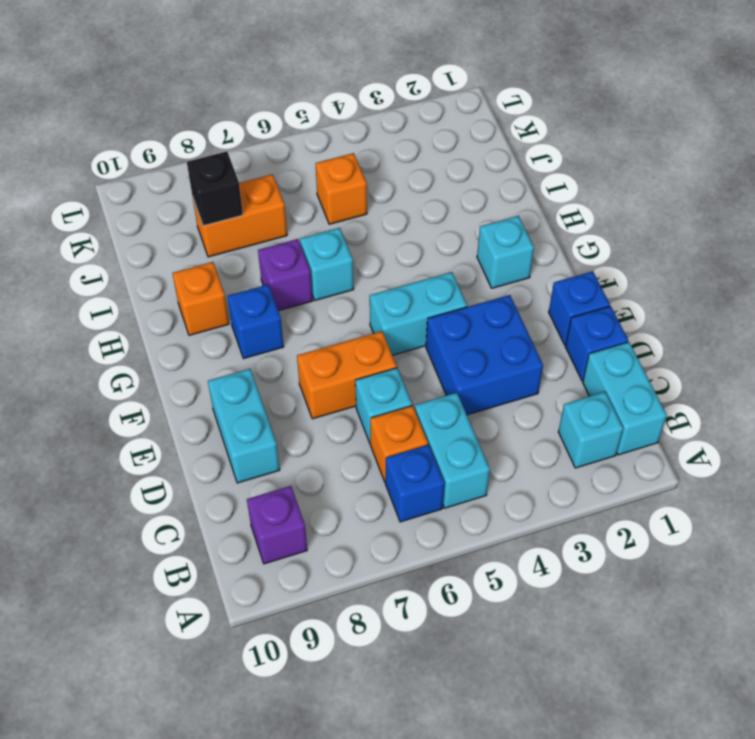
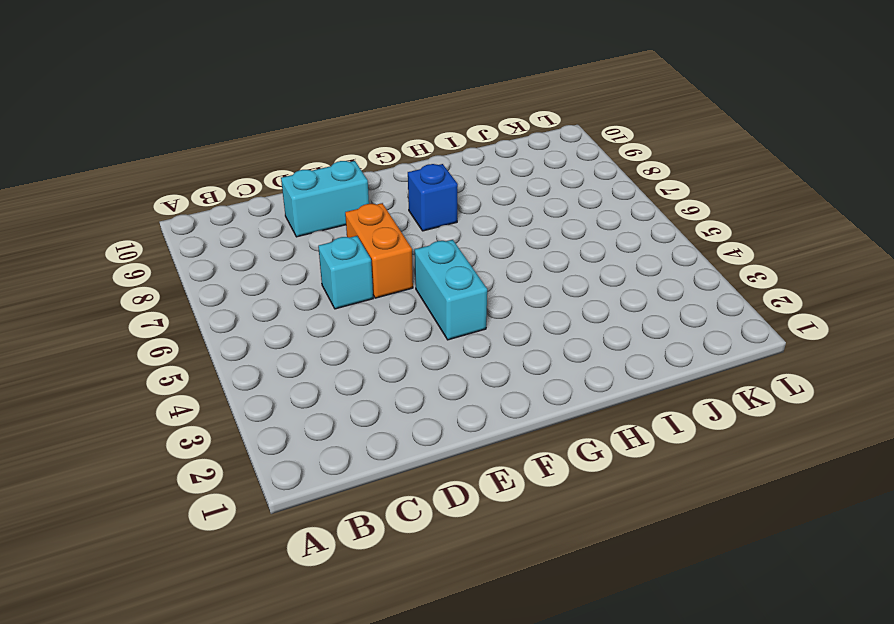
none -> cyan brick B1:C1 level 1
none -> cyan brick B2 level 1
none -> cyan brick B5:C5 level 1

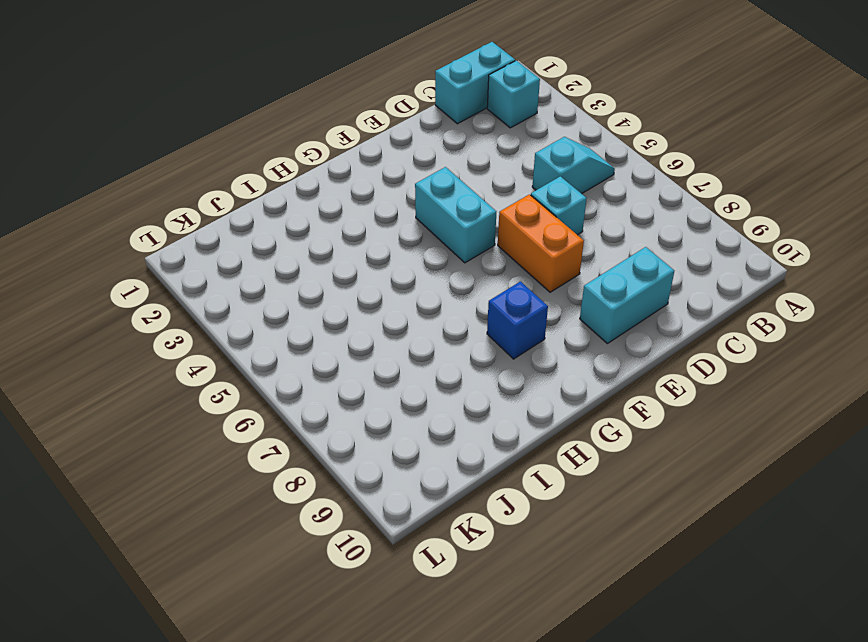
cyan slope B5:C5 level 1 top C -> cyan brick B5:C5 level 1
none -> blue brick B6 level 1
none -> purple brick B9 level 1
none -> orange brick C6 level 1

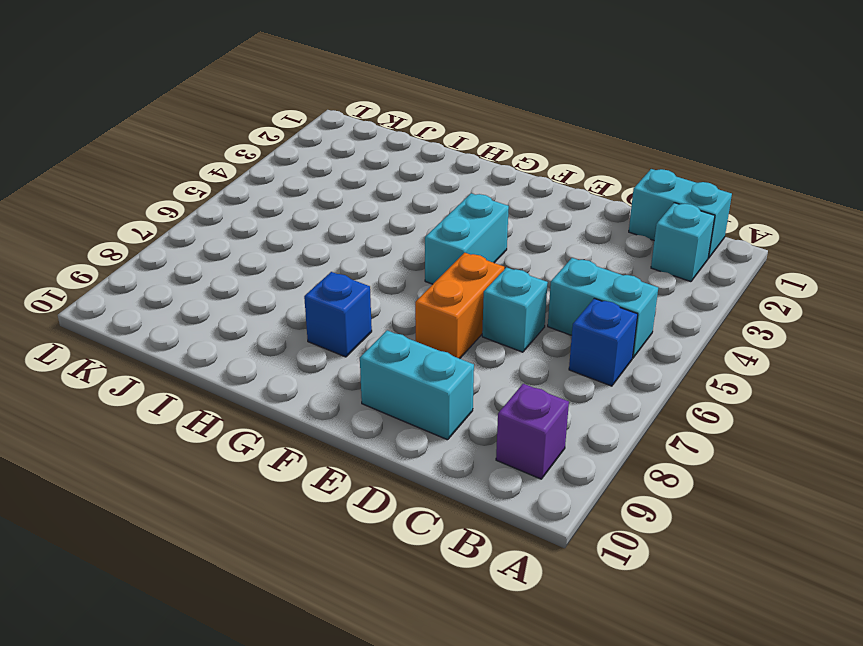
none -> orange brick C6 level 1
none -> blue brick D1 level 1
none -> blue brick D3:E4 level 1

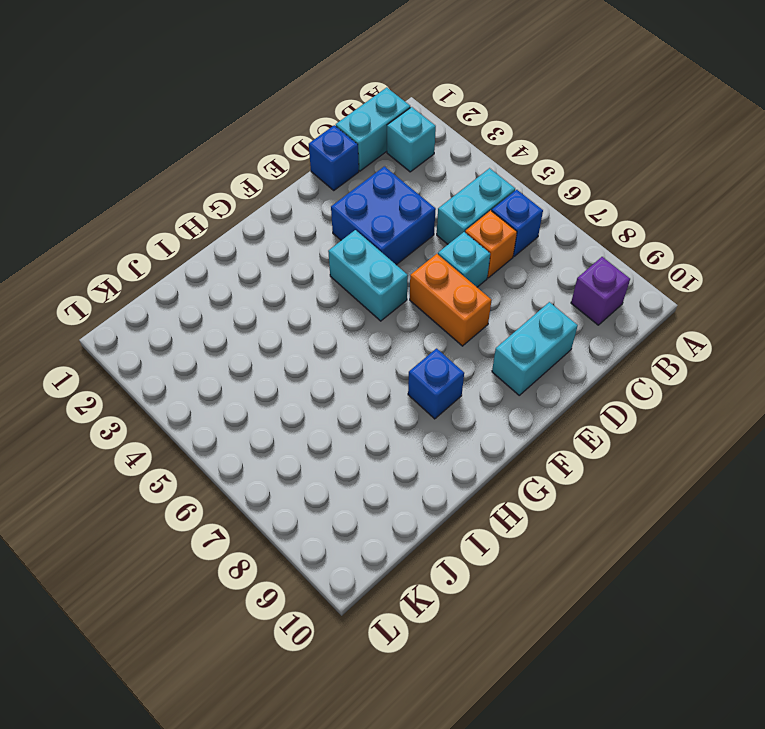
none -> blue brick E1 level 1
none -> cyan brick G2 level 1
none -> cyan brick H6 level 1

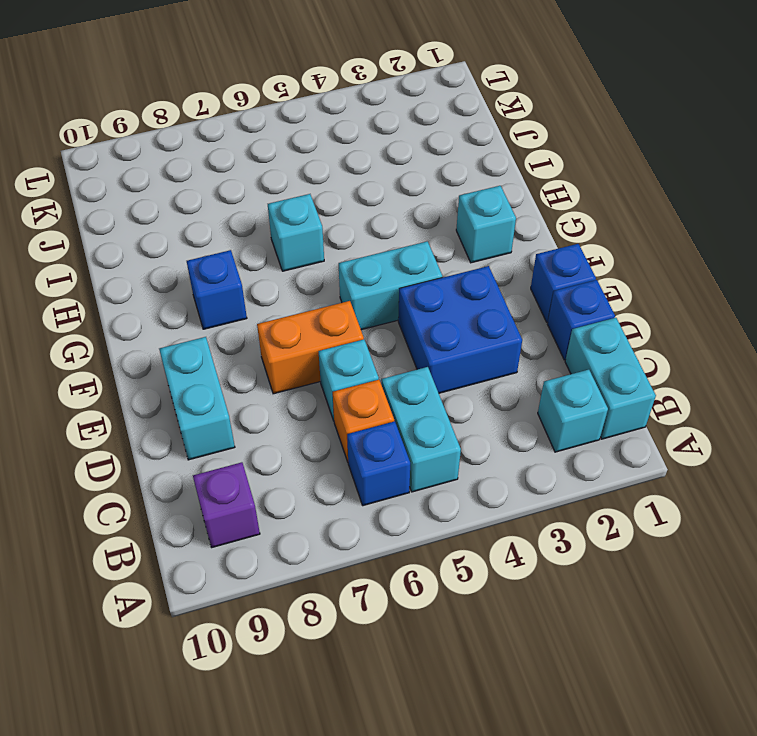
none -> purple brick H7 level 1
none -> orange brick H9 level 1
none -> orange brick J5 level 1

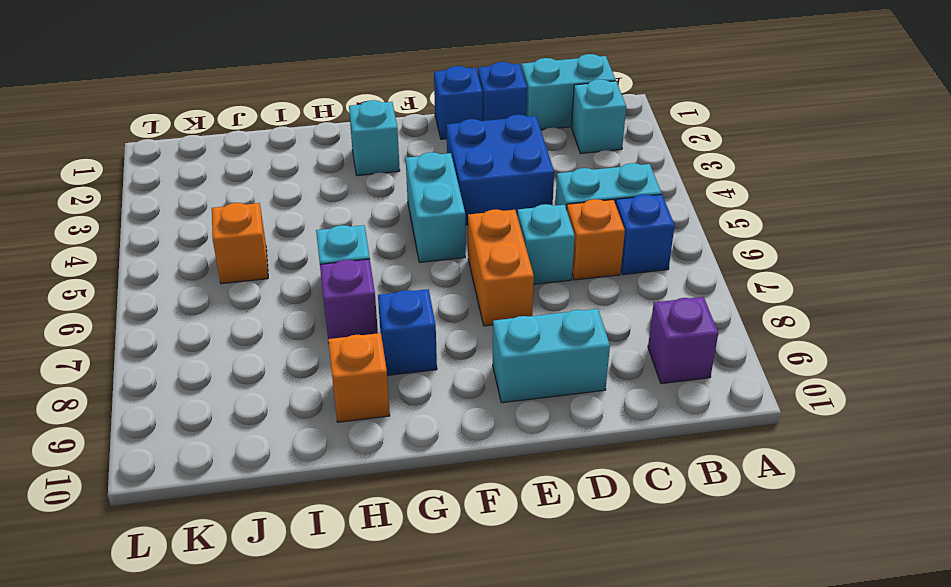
none -> orange brick J7:J8 level 1
none -> black brick J8 level 2

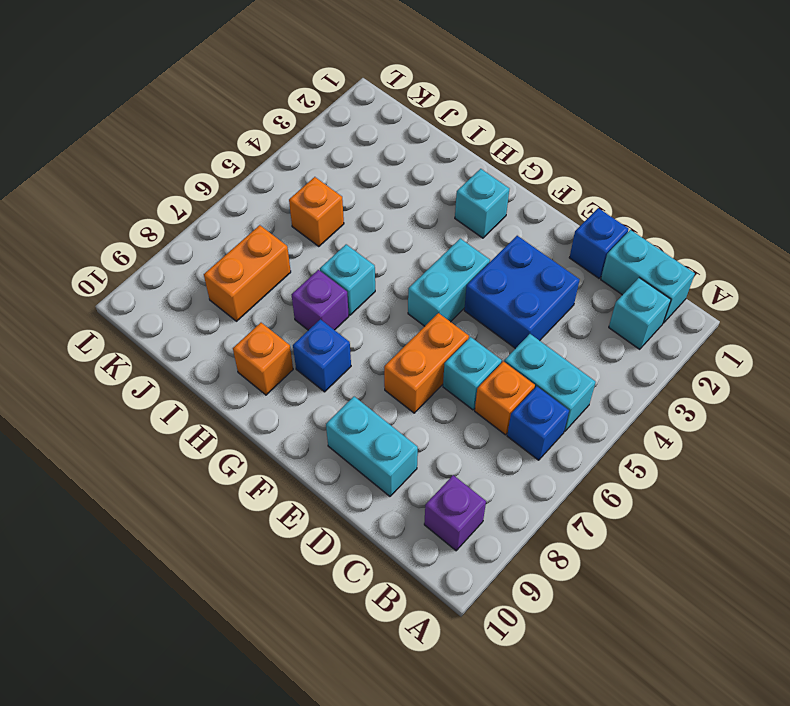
none -> blue brick E1 level 1
none -> black brick J8 level 2

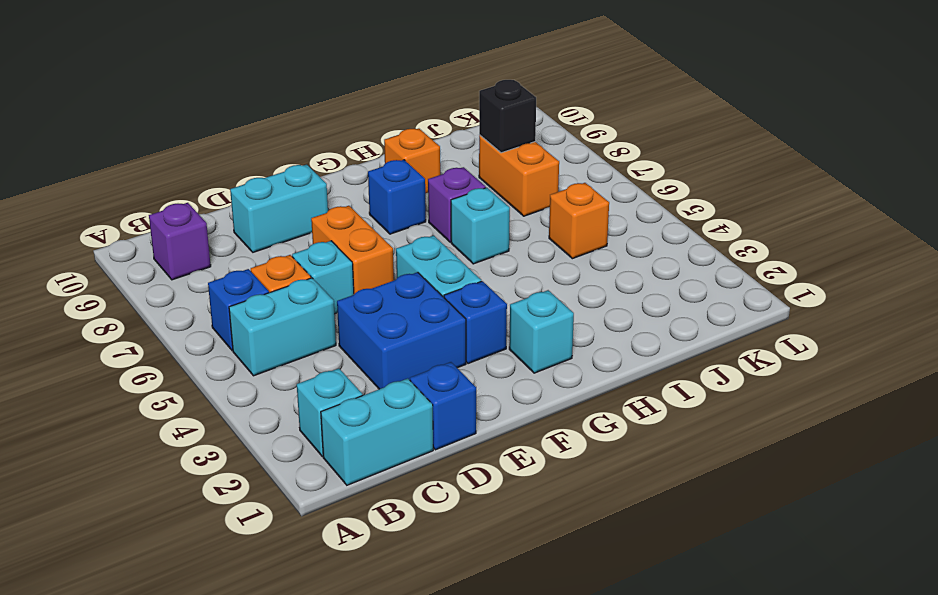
blue brick F3 level 1 -> blue brick E1 level 1

